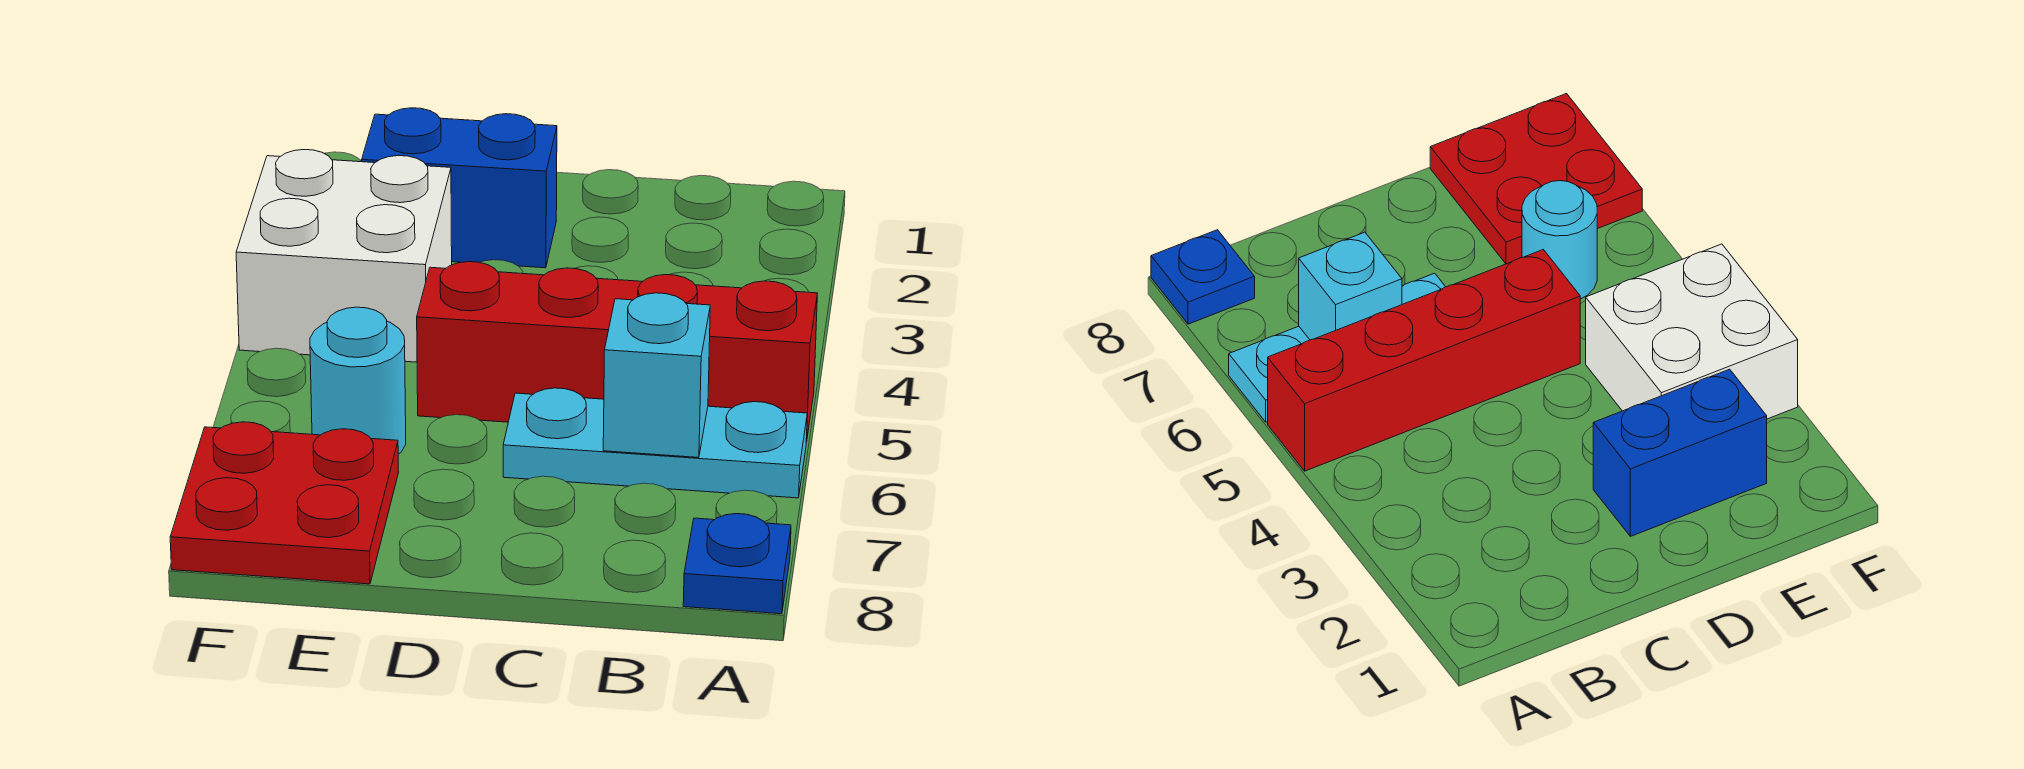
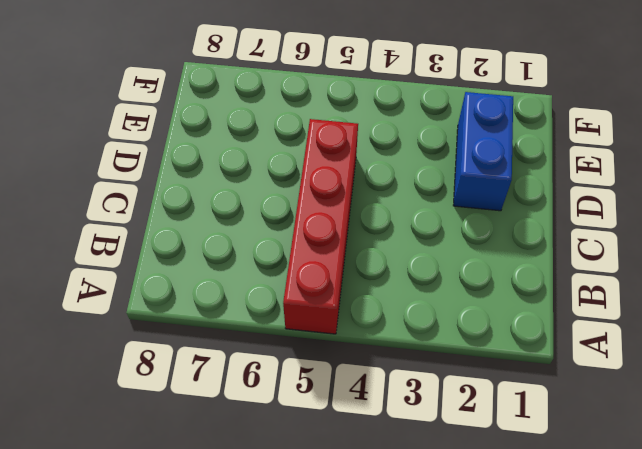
none -> cyan plate A6:C6 level 1
none -> blue plate A8 level 1

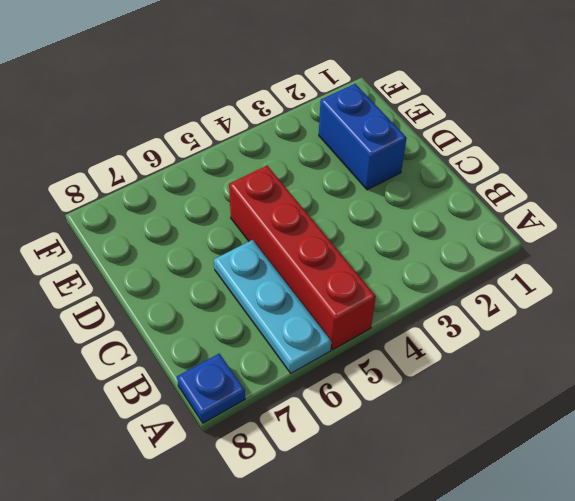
none -> white brick E3:F4 level 1
none -> cyan round brick E6 level 1

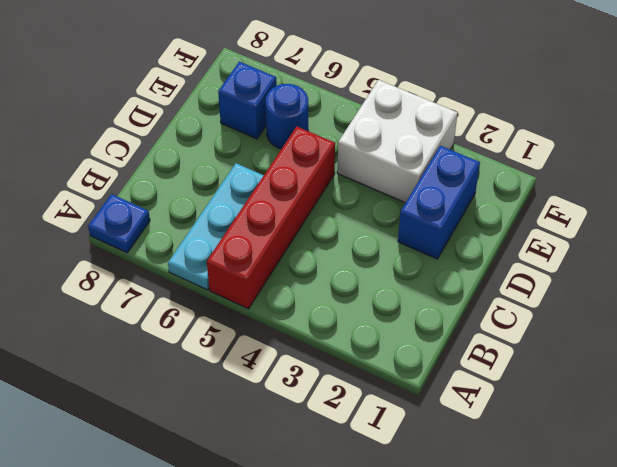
blue round brick E6 level 1 -> cyan round brick E6 level 1
blue brick E7 level 1 -> red plate E7:F8 level 1
none -> cyan brick B6 level 2

